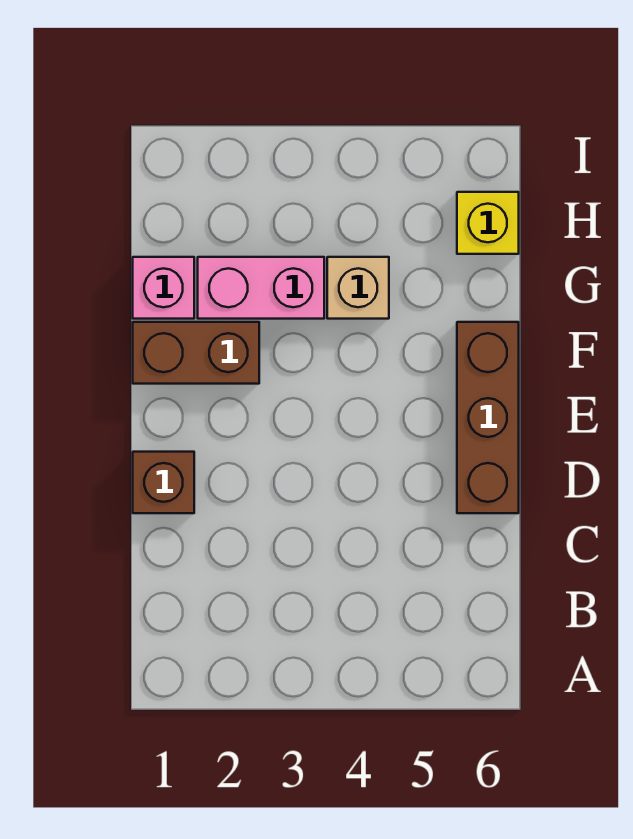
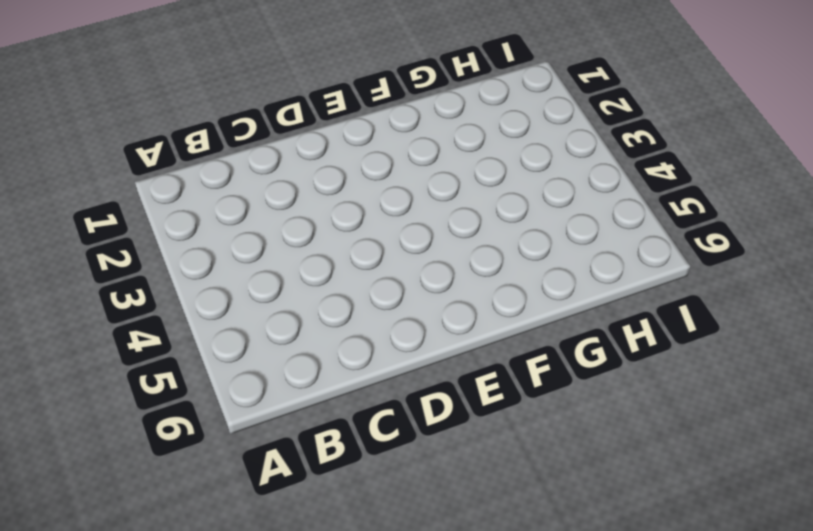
none -> brown brick D1 level 1
none -> brown brick D6:F6 level 1

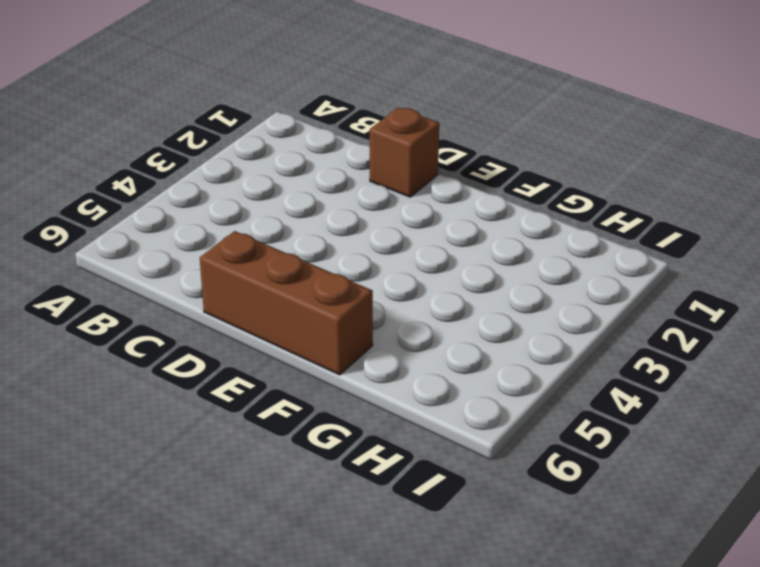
none -> brown brick F1:F2 level 1
none -> pink brick G1 level 1

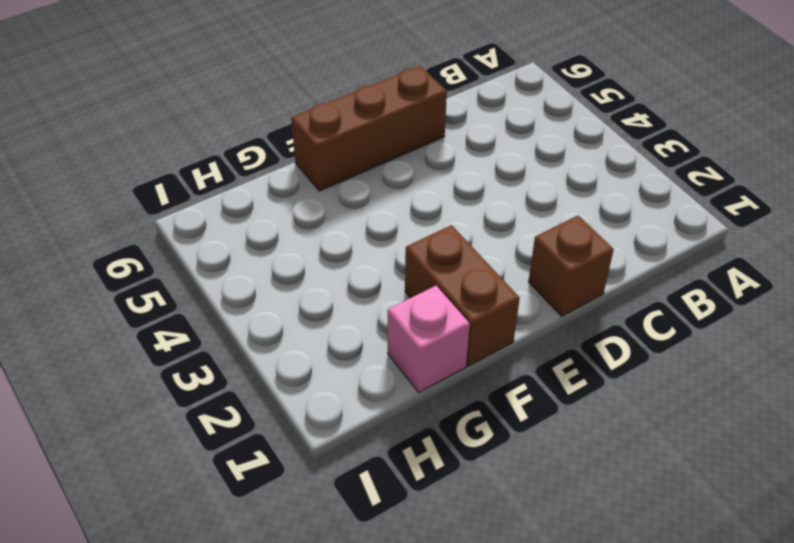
none -> pink brick G2:G3 level 1
none -> tan brick G4 level 1

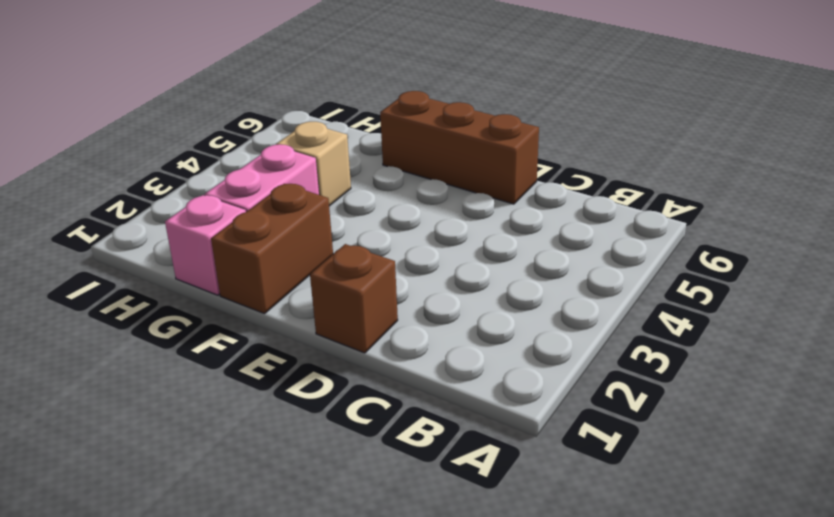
none -> yellow brick H6 level 1

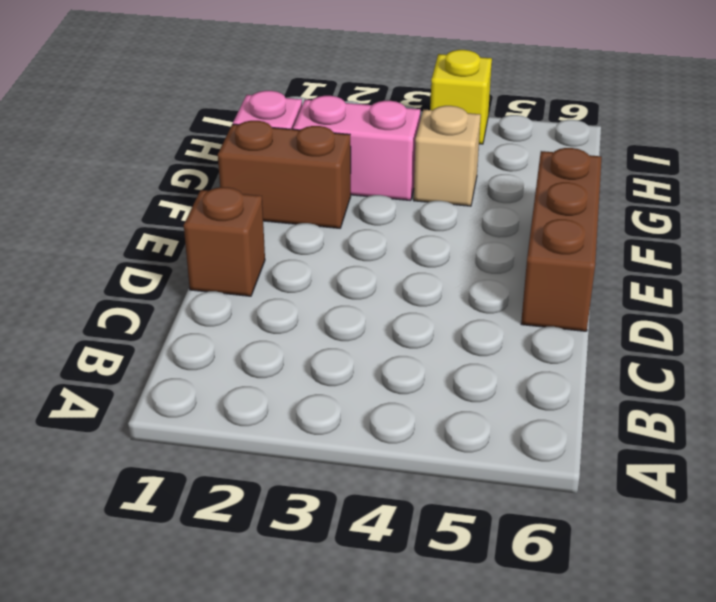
yellow brick I4 level 1 -> yellow brick H6 level 1

